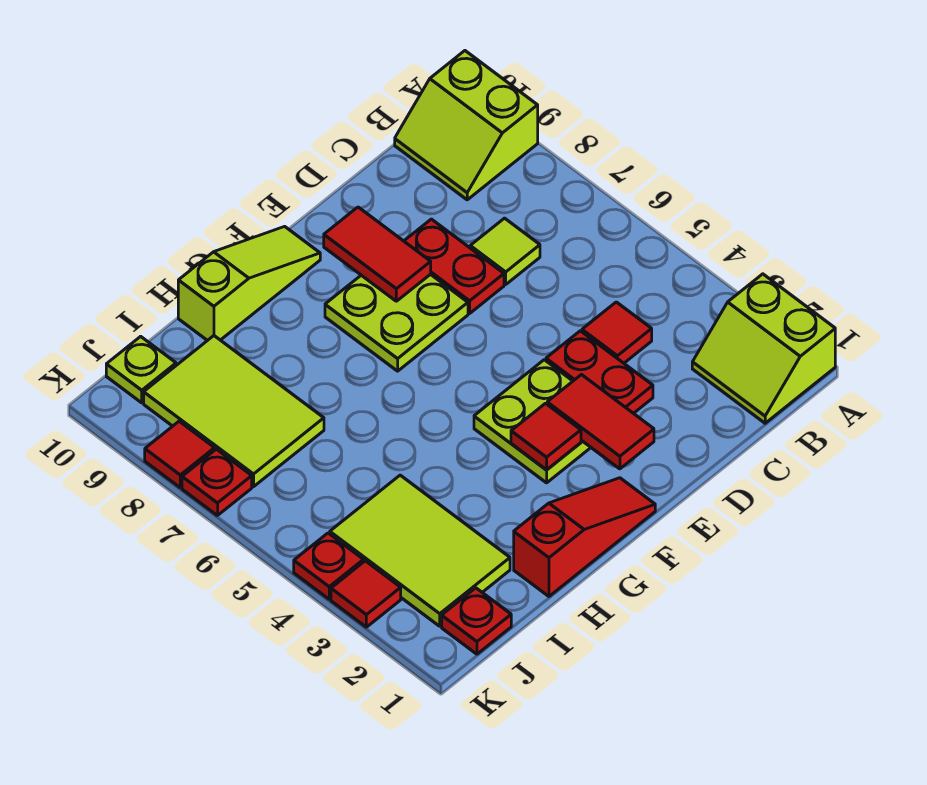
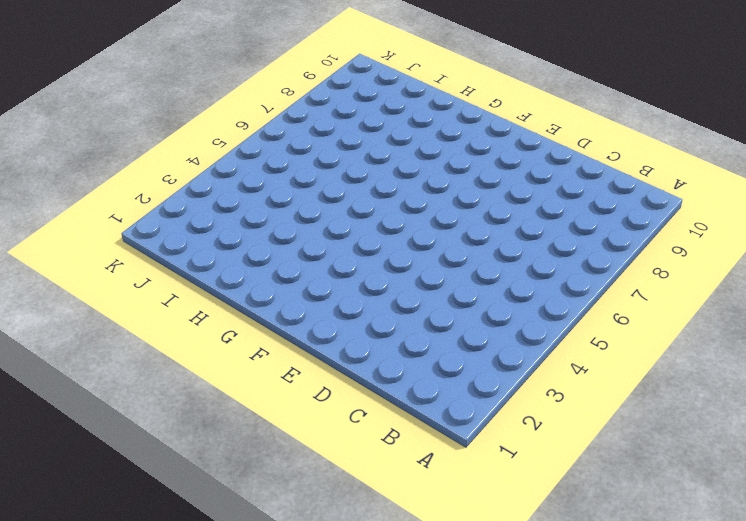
none -> lime slope A1:B2 level 1 top A
none -> lime slope A9:B10 level 1 top A
none -> red tile C4 level 1

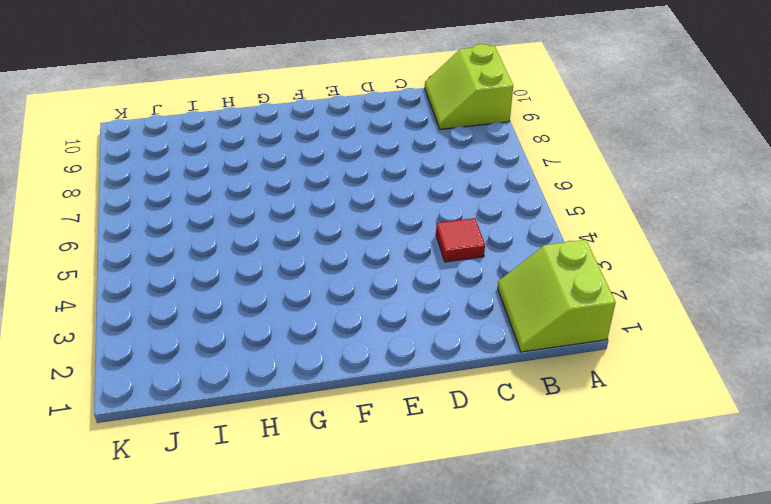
none -> lime tile C7 level 1
none -> red plate D3:D4 level 1
none -> red plate D7:D8 level 1

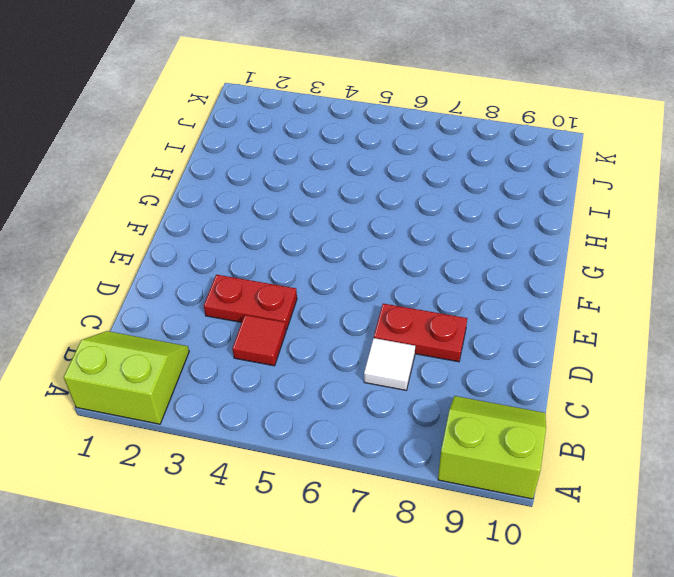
white tile C7 level 1 -> lime tile C7 level 1
none -> lime plate E3:F4 level 1
none -> lime plate E7:F8 level 1
none -> red slope F1:H1 level 1 top H

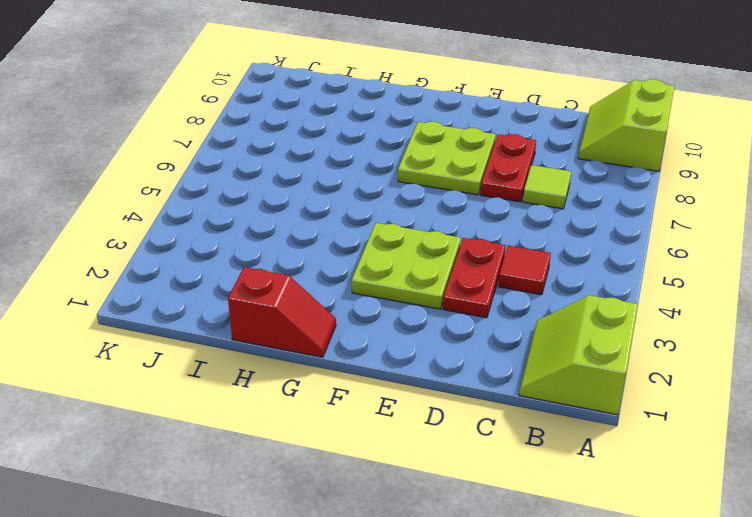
red slope G1:H1 level 1 top H -> red slope F1:H1 level 1 top H
none -> lime slope F10:H10 level 1 top H
none -> lime tile I2:J4 level 1
none -> lime tile I7:J9 level 1

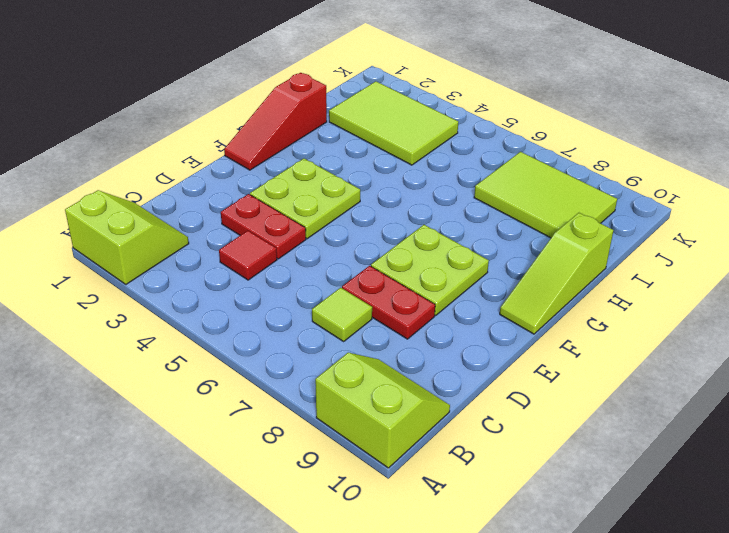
none -> red plate J1 level 1
none -> lime plate J10 level 1
none -> red tile K3 level 1

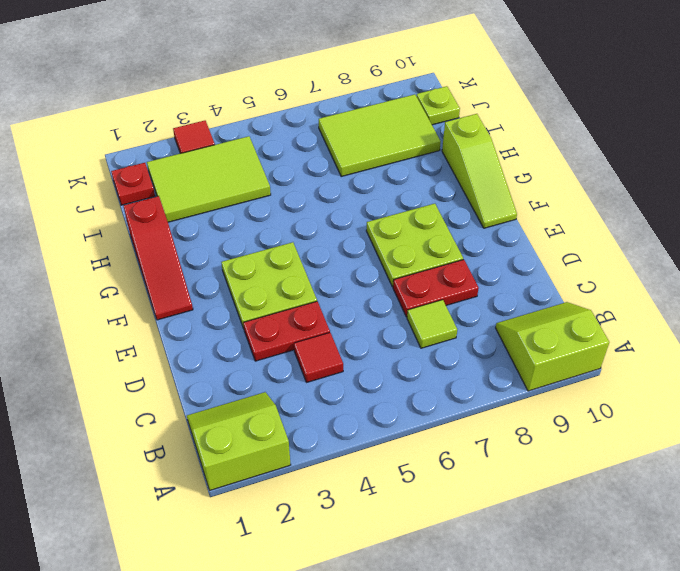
none -> red plate K4 level 1
none -> red plate K7 level 1
none -> red tile K8 level 1

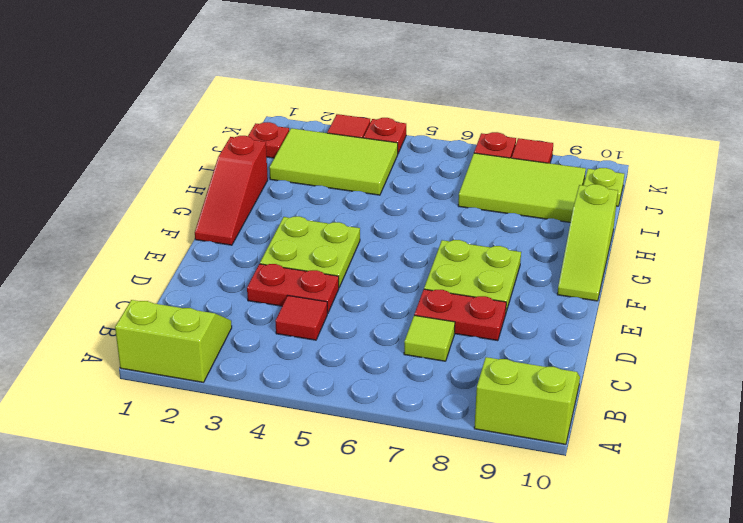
none -> red tile E2:E3 level 2
none -> red tile E8:E9 level 2
none -> red tile F3 level 2

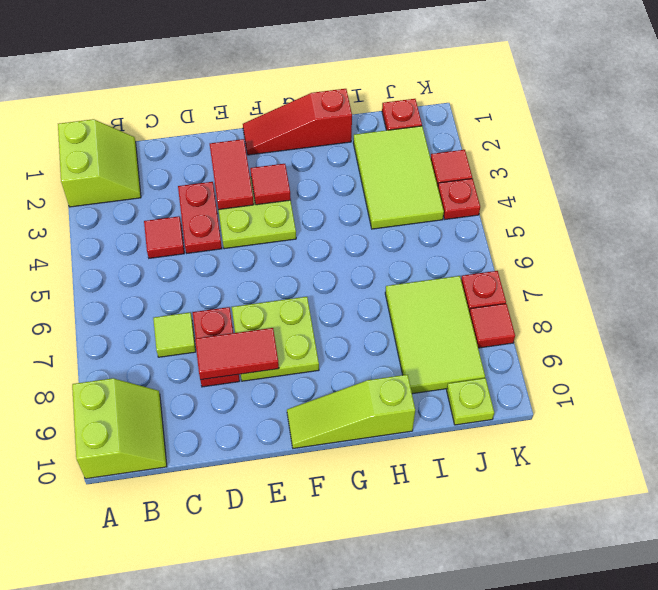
red tile D8:E8 level 2 -> red tile E8:E9 level 2

